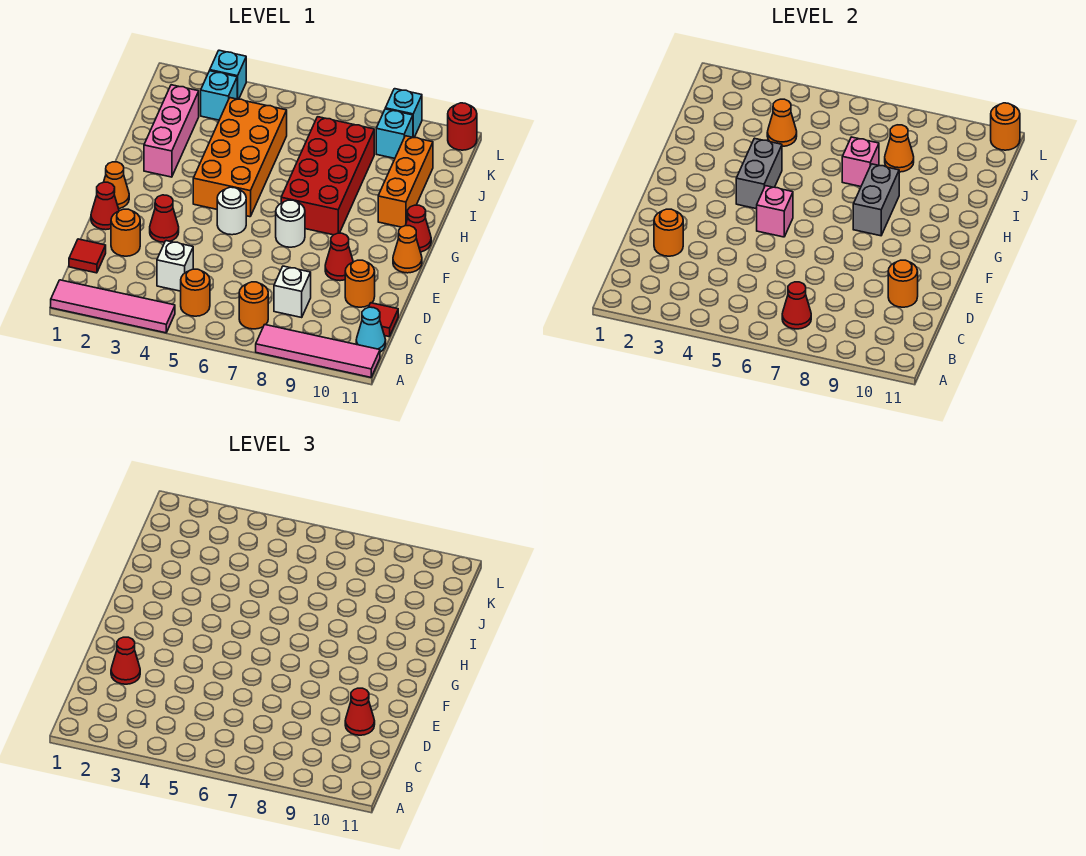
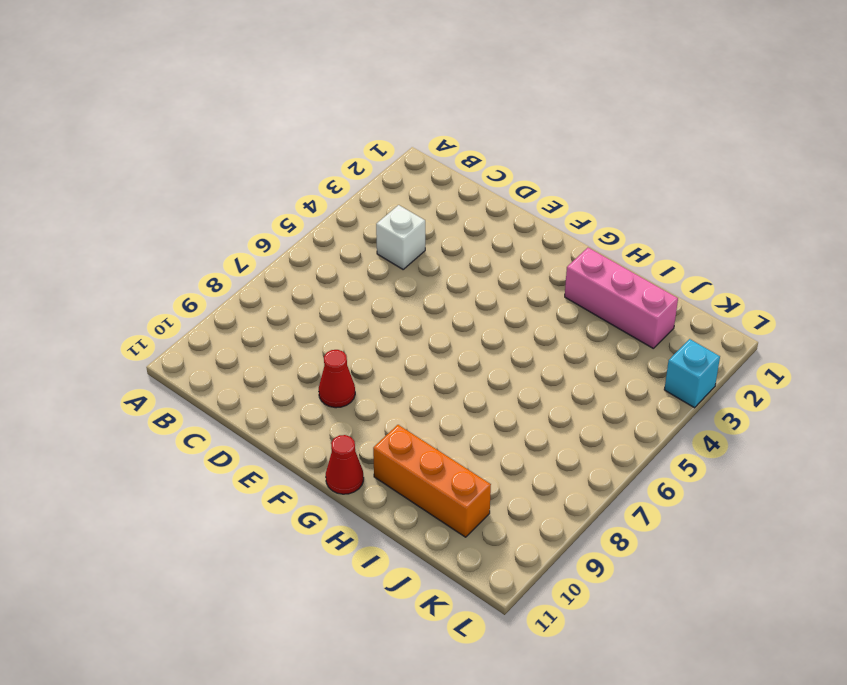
none -> pink tile A1:A4 level 1
none -> pink tile A8:A11 level 1
none -> orange round brick B5 level 1
none -> orange round brick B7 level 1

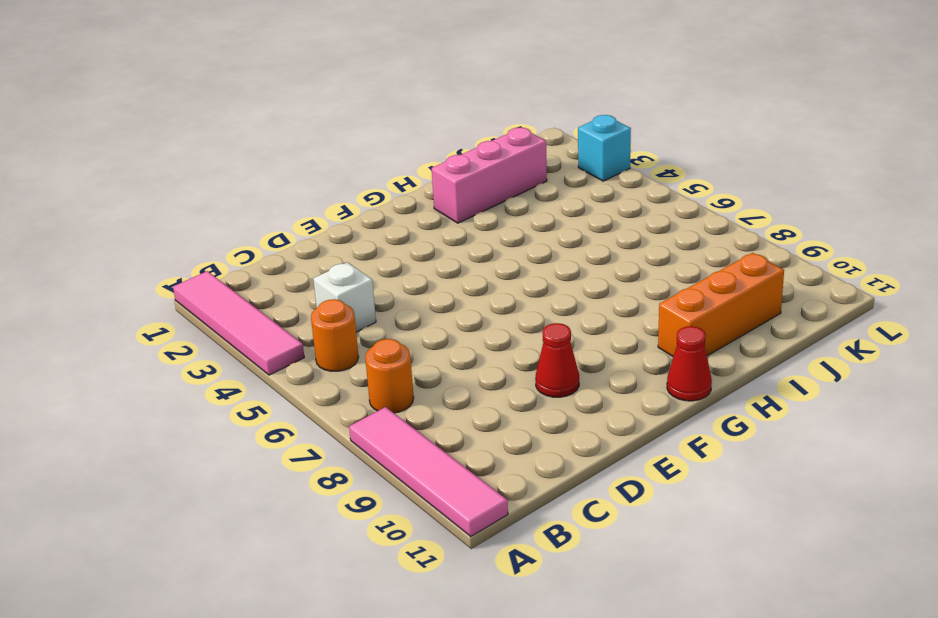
none -> cyan cone B11 level 1
none -> red tile C1 level 1
none -> white brick C8 level 1
none -> red tile C11 level 1

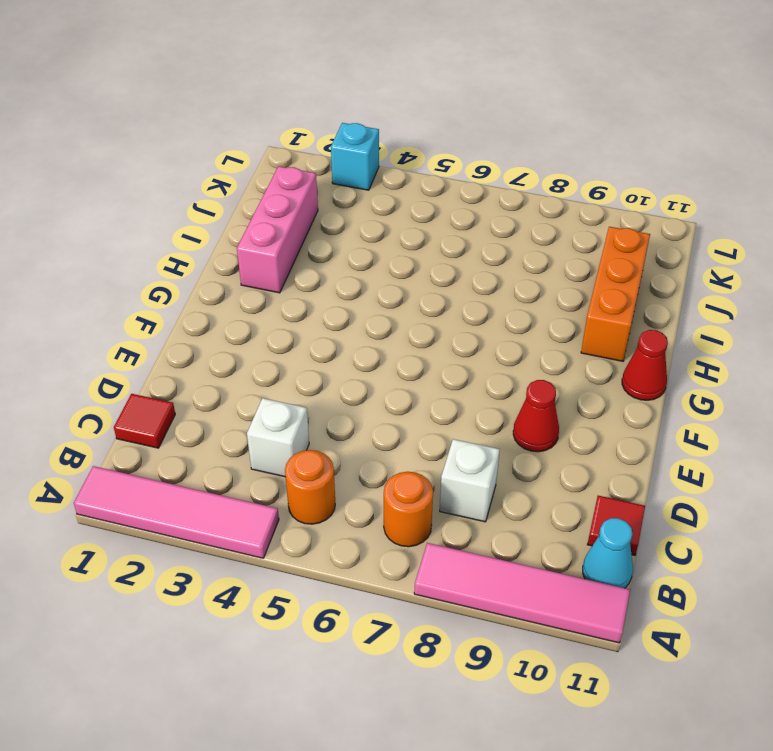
none -> orange round brick D2 level 1
none -> orange round brick D10 level 1
none -> red cone E1 level 1
none -> red cone E3 level 1

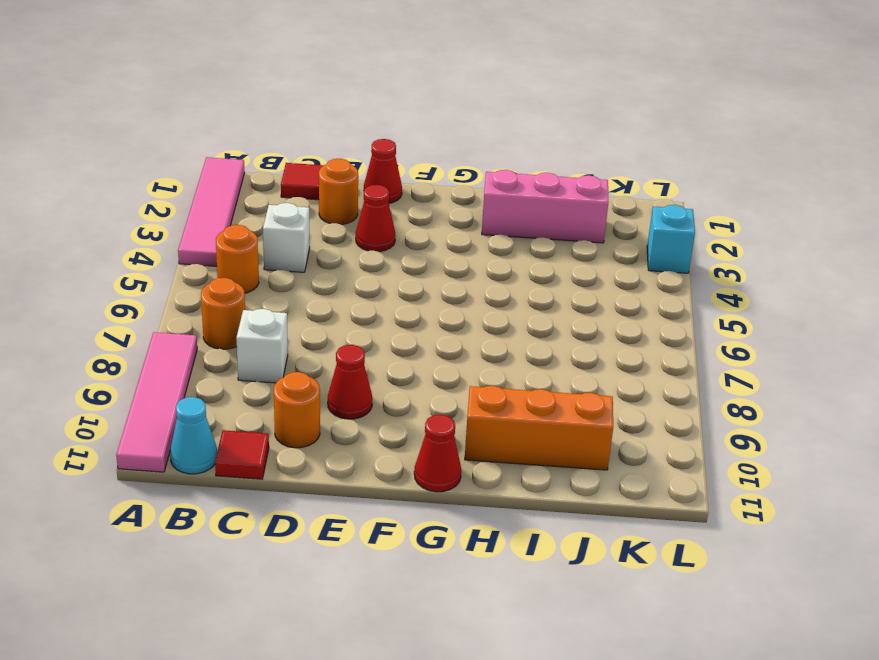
none -> orange cone F1 level 1
none -> white round brick F5 level 1
none -> white round brick F7 level 1
none -> orange cone F11 level 1

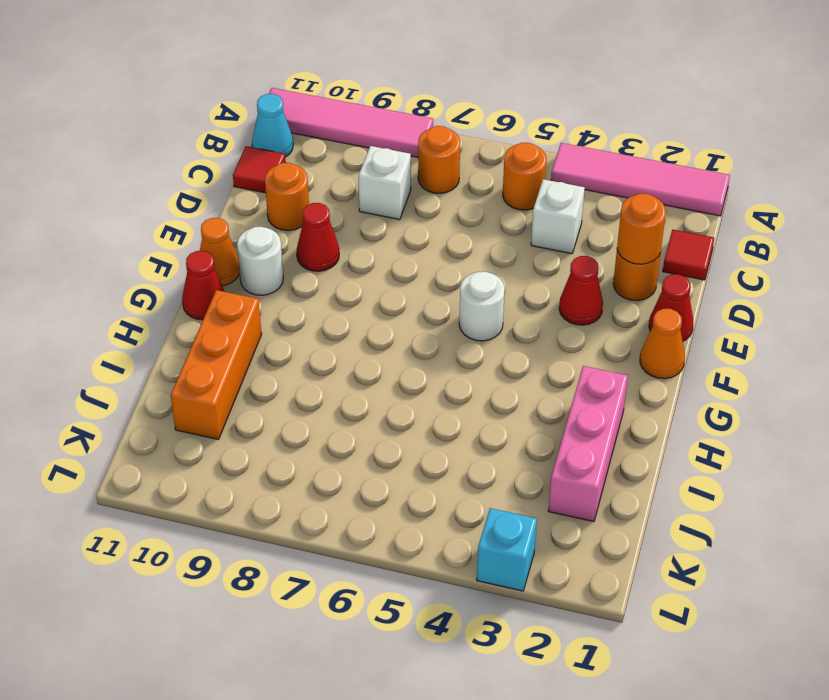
white round brick F10 level 1 -> white round brick F7 level 1
none -> orange brick G4:J5 level 1
none -> red brick G7:J8 level 1
none -> cyan brick K3 level 1
none -> cyan brick K9 level 1

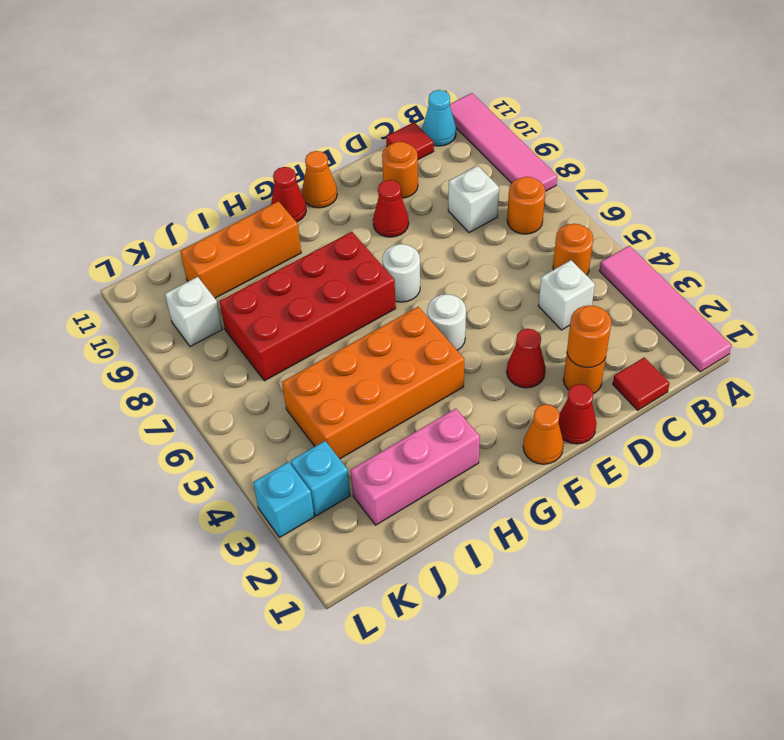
white brick K9 level 1 -> cyan brick K9 level 1
none -> cyan brick L9 level 1
none -> red round brick L11 level 1
none -> red cone B7 level 2
none -> orange round brick D10 level 2

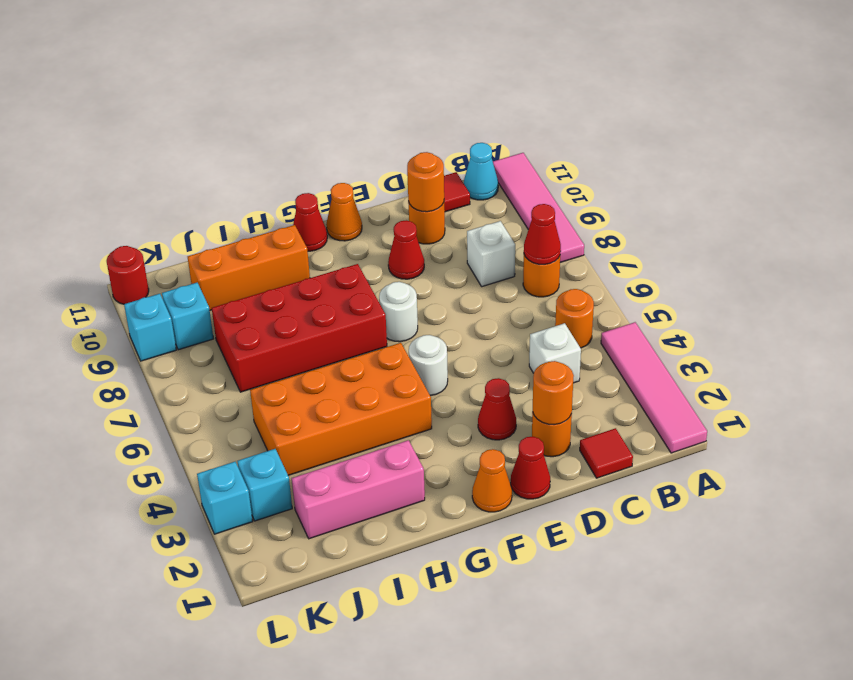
none -> pink brick F5 level 2
none -> grey brick G4:H4 level 2
none -> grey brick G8:H8 level 2
none -> pink brick I7 level 2

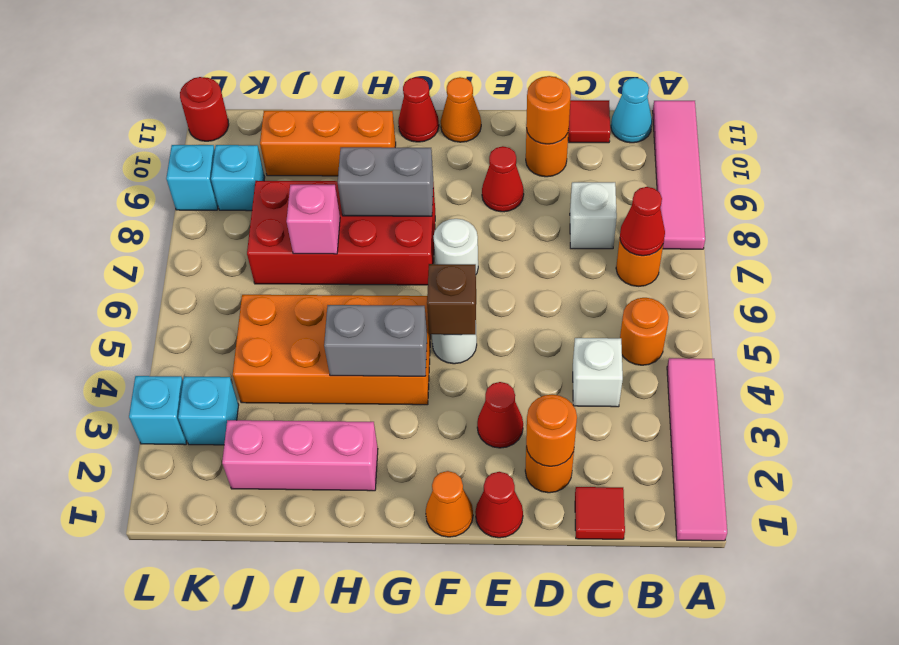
brown brick F5 level 2 -> pink brick F5 level 2
none -> orange cone J4 level 2
none -> orange cone J8 level 2
none -> orange round brick L11 level 2
none -> red cone D2 level 3

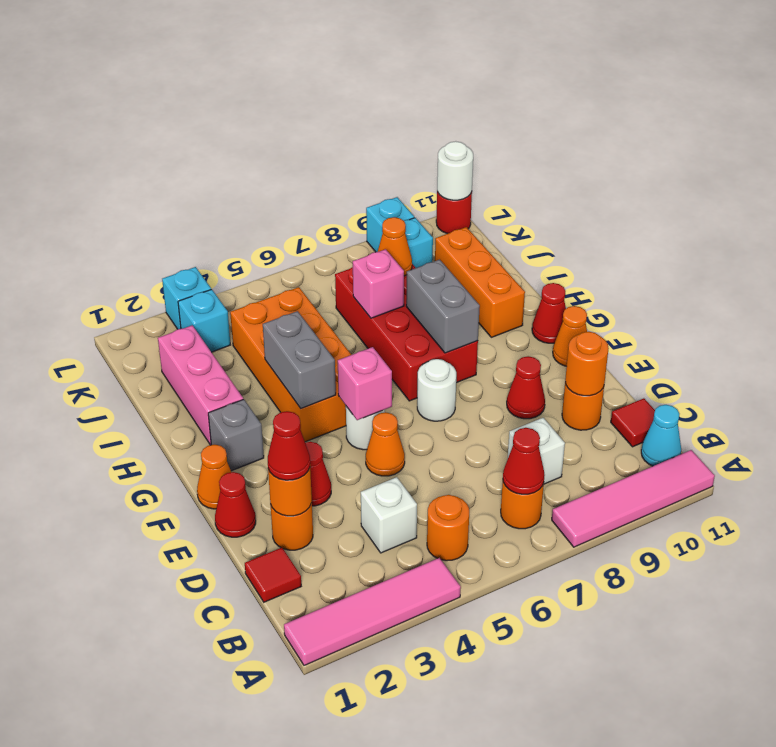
orange cone E5 level 1 -> orange cone J4 level 2
grey brick G2 level 1 -> none
white round brick L11 level 2 -> orange round brick L11 level 2
none -> red cone D10 level 3

